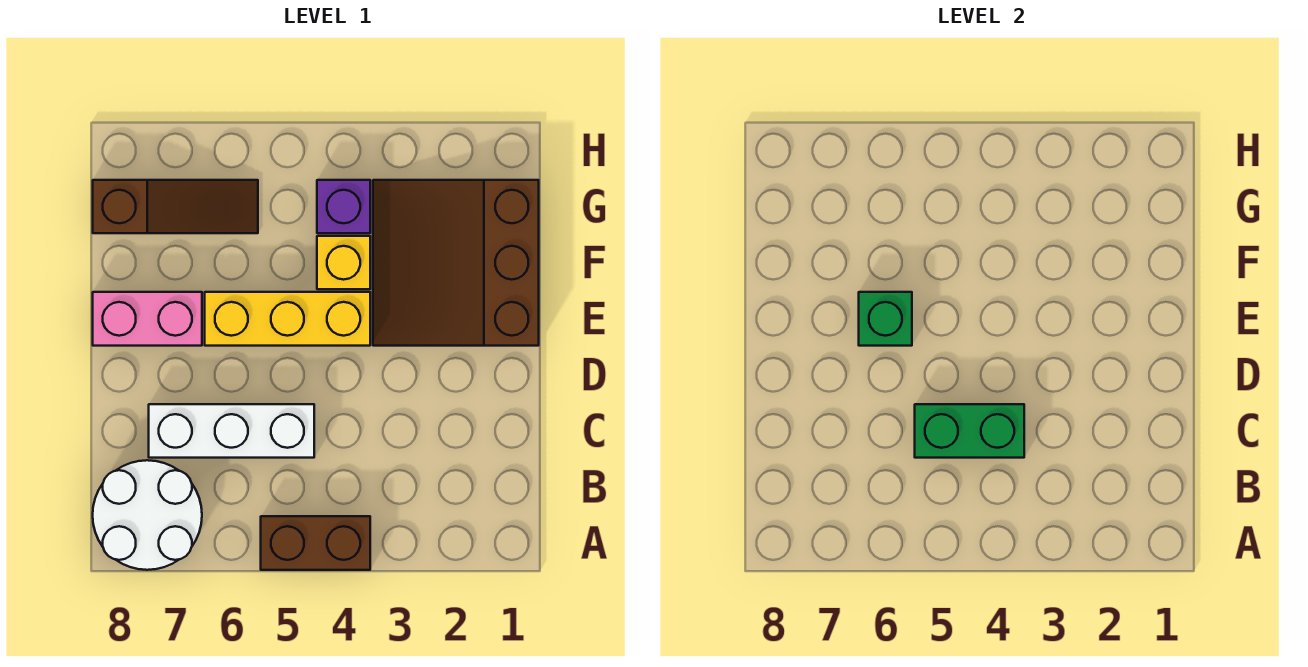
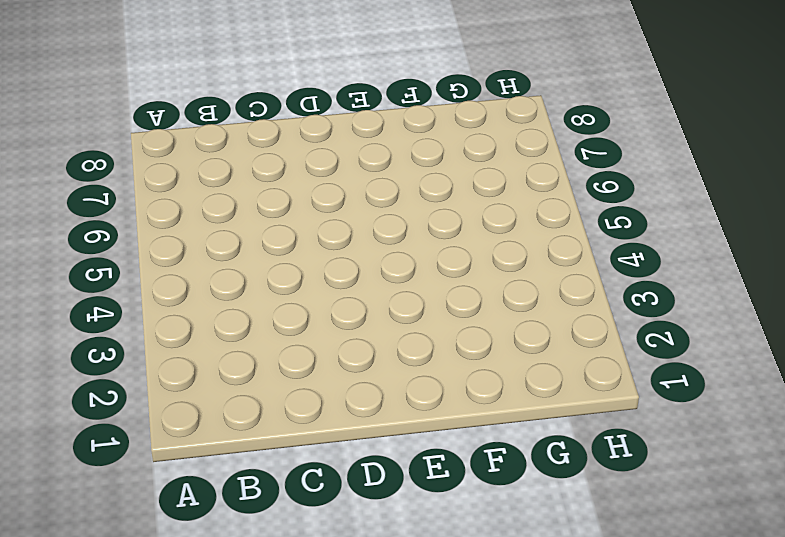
none -> brown brick A4:A5 level 1
none -> white round brick A7:B8 level 1

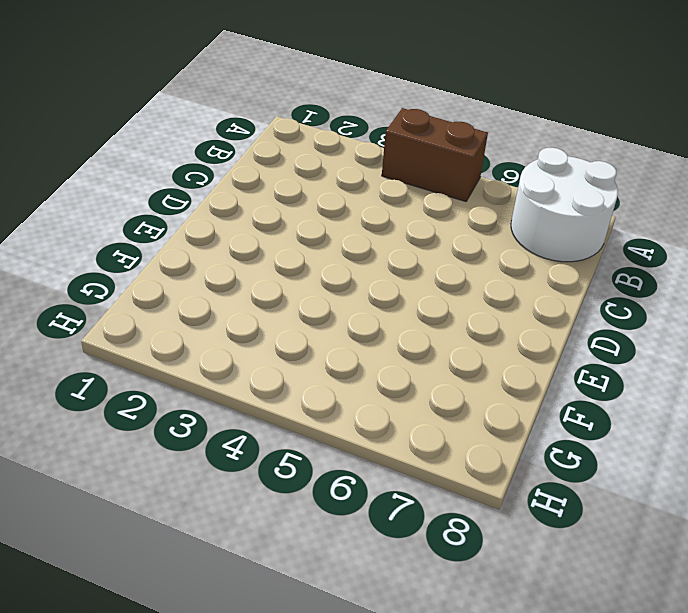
none -> white brick C5:C7 level 1
none -> brown slope E1:G3 level 1 top 1

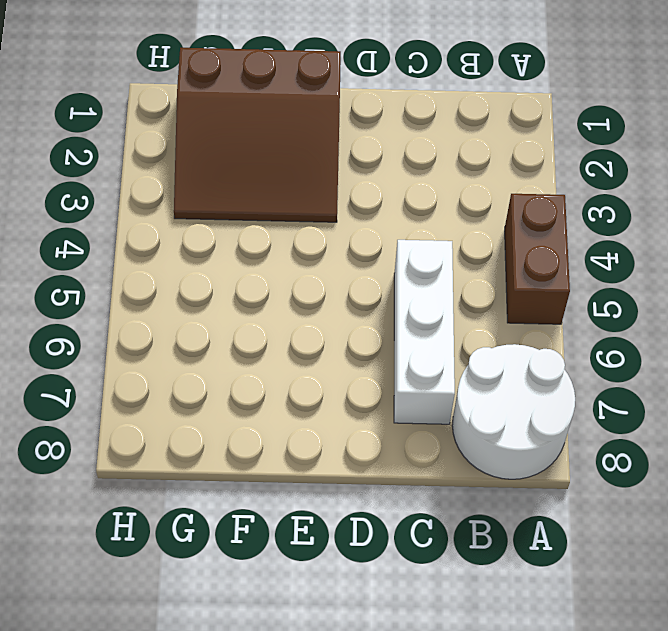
none -> yellow brick E4:E6 level 1
none -> pink brick E7:E8 level 1

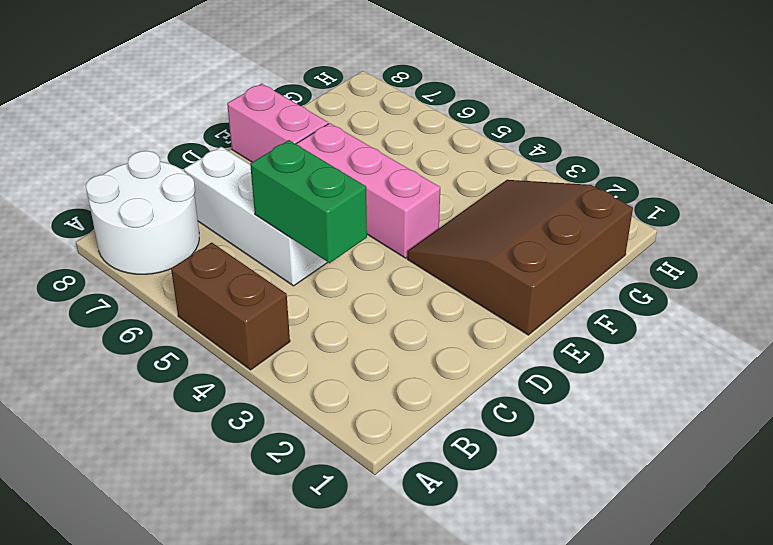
pink brick E4:E6 level 1 -> yellow brick E4:E6 level 1
none -> yellow brick F4 level 1
none -> purple brick G4 level 1

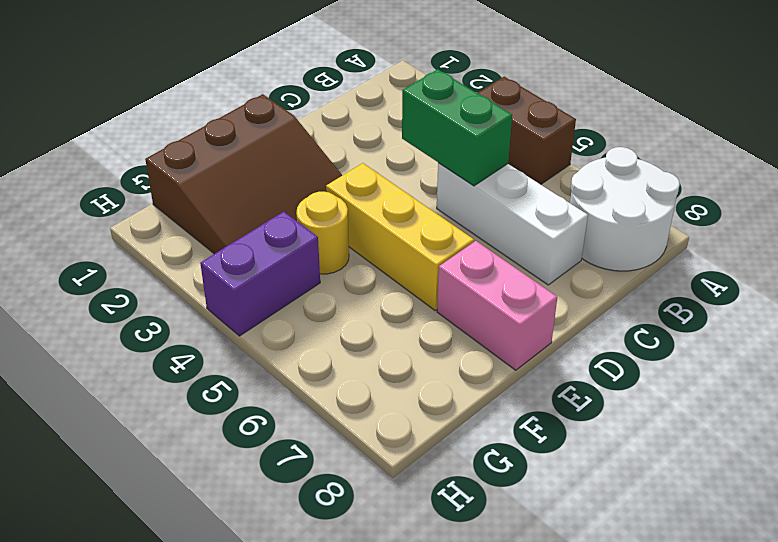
yellow round brick F4 level 1 -> yellow brick F4 level 1
purple brick G4:H4 level 1 -> purple brick G4 level 1
none -> brown slope G6:G8 level 1 top 8
none -> green brick E6 level 2

